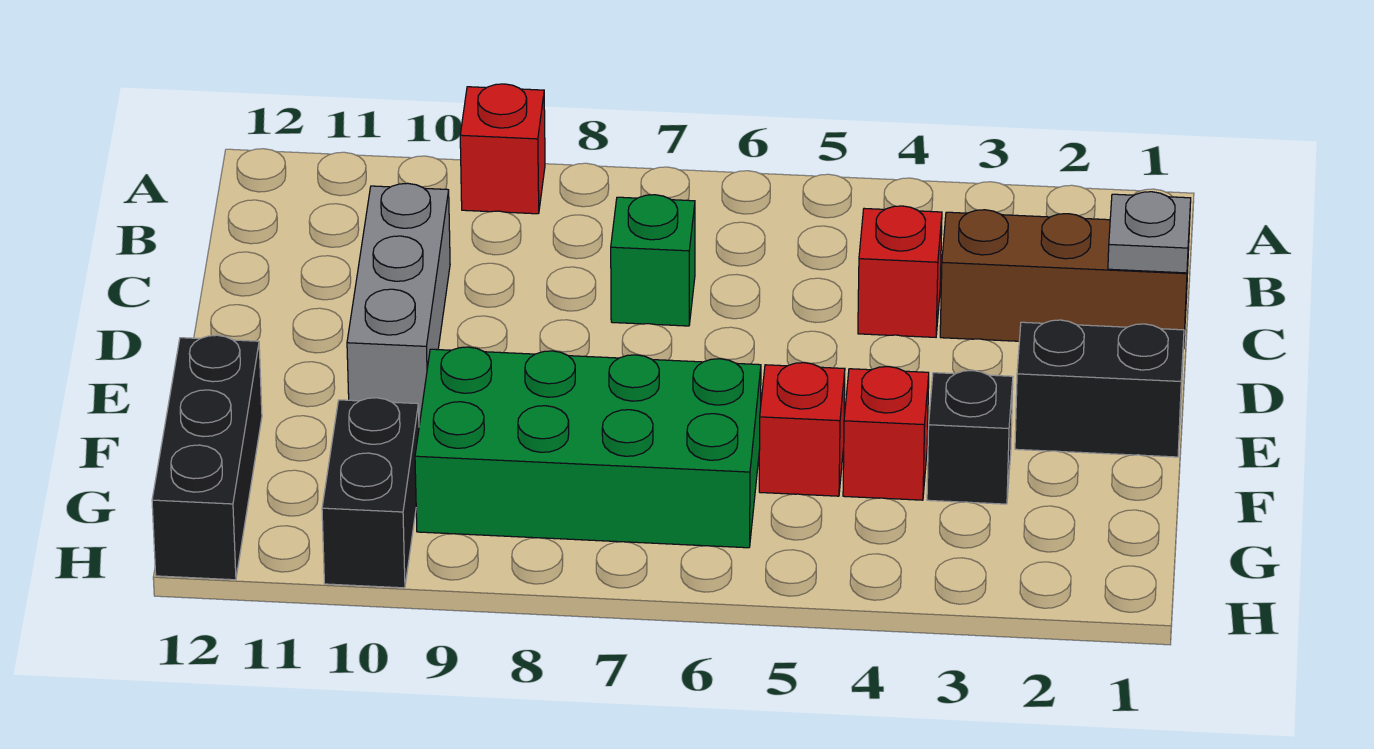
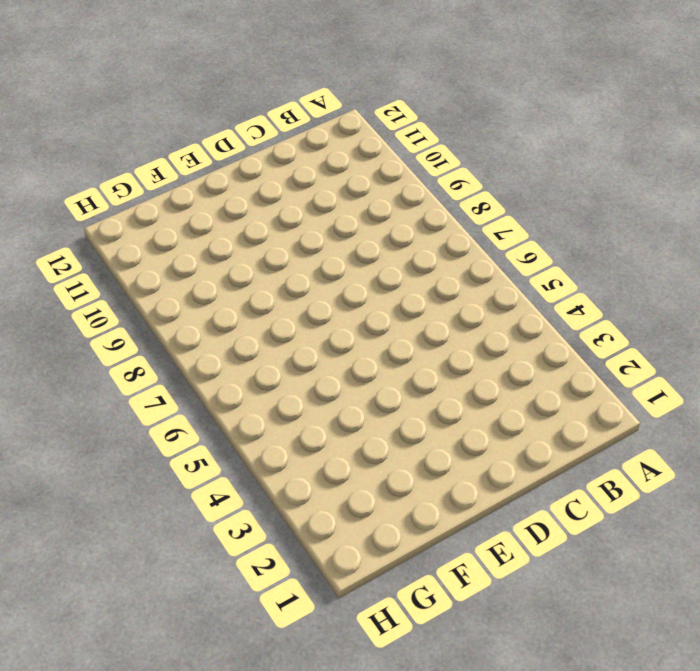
none -> red brick A9 level 1
none -> brown brick C1:C3 level 1
none -> red brick C4 level 1

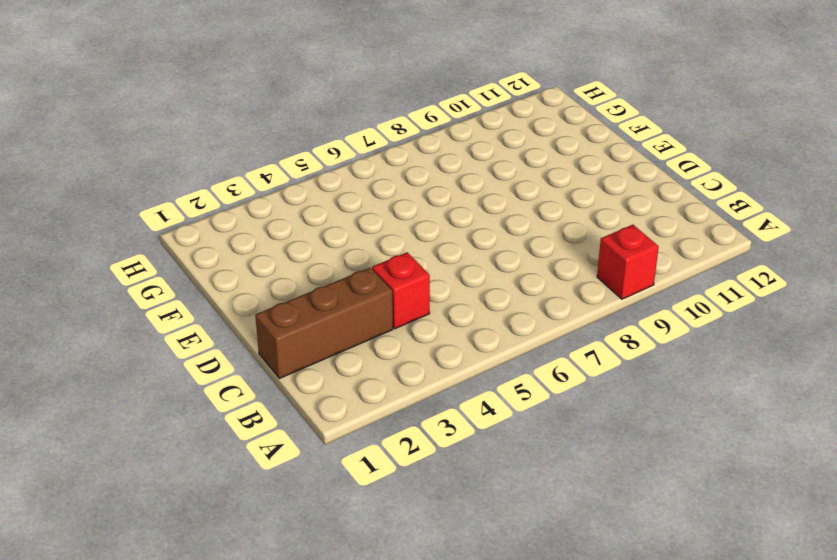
none -> green brick C7 level 1
none -> grey brick C10:E10 level 1
none -> black brick E1:E2 level 1

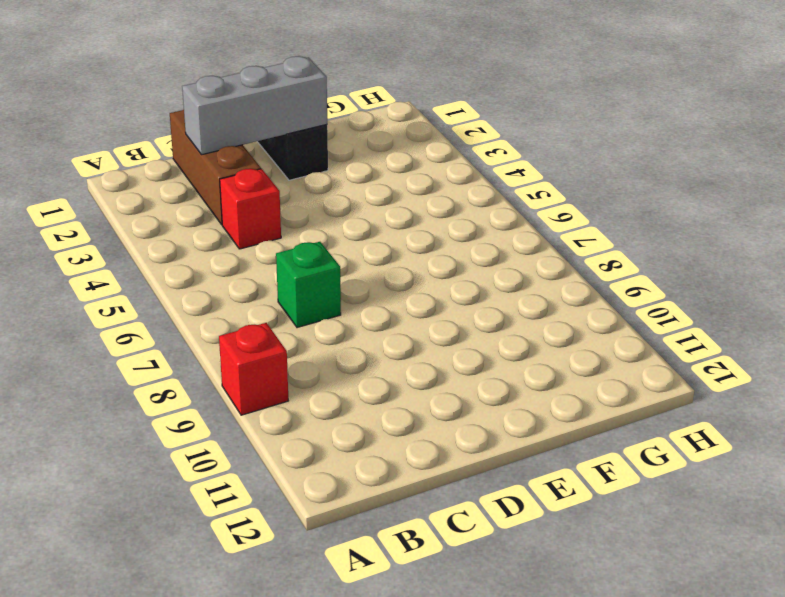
grey brick C2:E2 level 2 -> grey brick C10:E10 level 1
none -> black brick F3 level 1
none -> red brick F4 level 1
none -> red brick F5 level 1

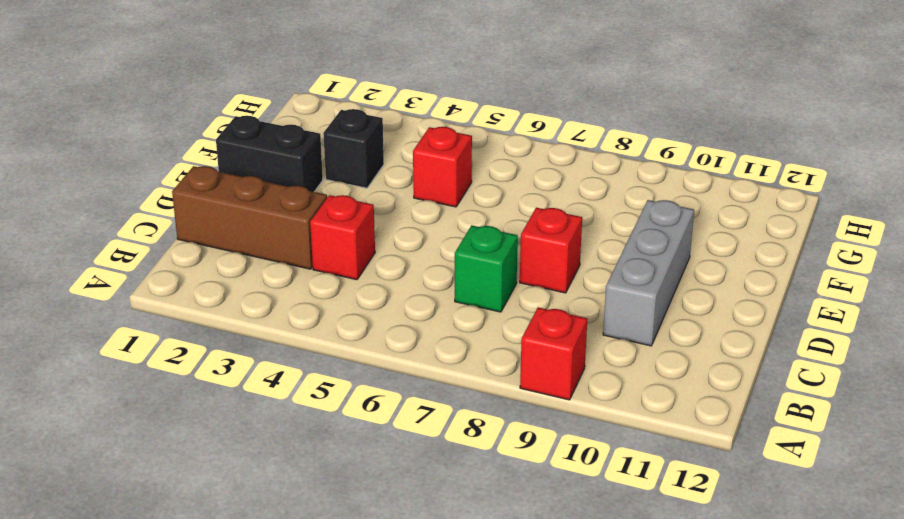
red brick D8 level 1 -> red brick F4 level 1
none -> green brick F6:G9 level 1
none -> black brick F12:H12 level 1
none -> black brick G10:H10 level 1

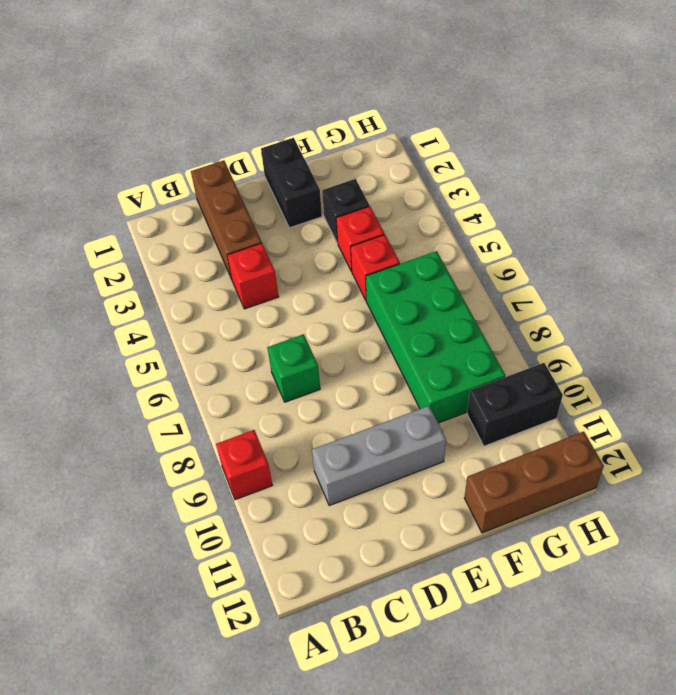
brown brick F12:H12 level 1 -> black brick F12:H12 level 1
none -> grey plate C1 level 2

